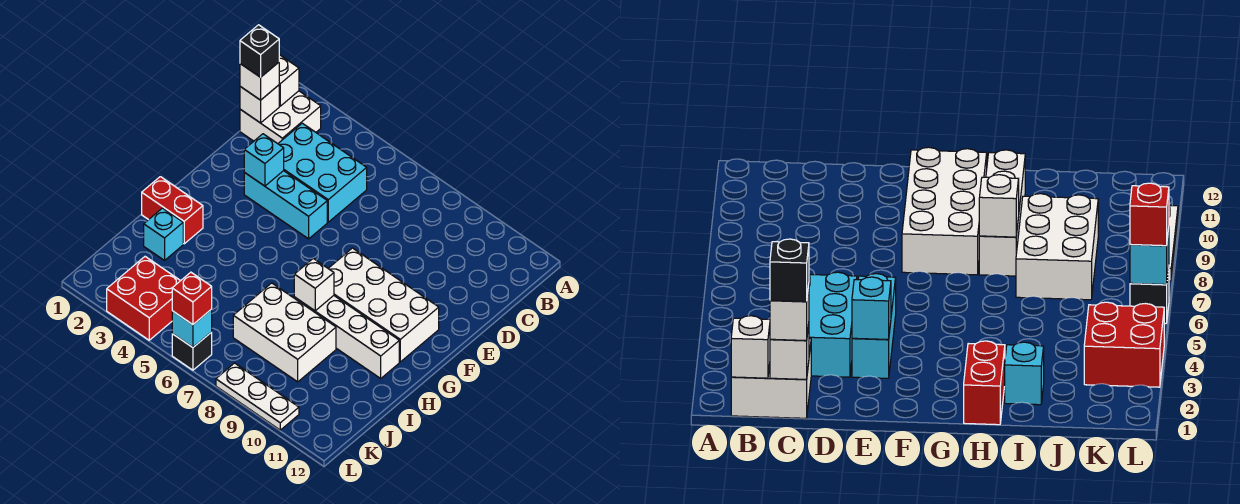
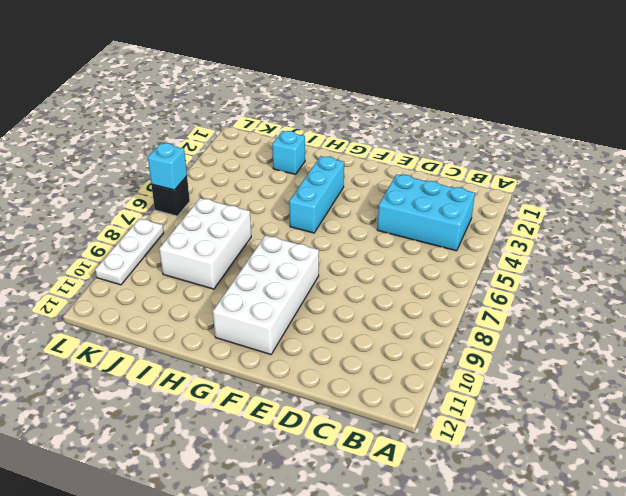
cyan brick B3:D4 level 1 -> cyan brick C3:D5 level 1
cyan brick G3:G5 level 1 -> cyan brick E3:E5 level 1
none -> white brick B1:C2 level 1
none -> red brick H1:H2 level 1
none -> white brick H8:H11 level 1

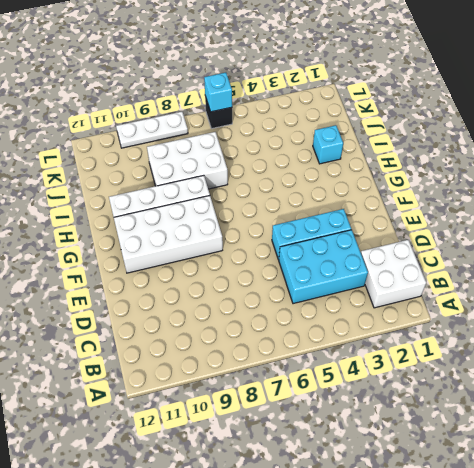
none -> red brick H1:H2 level 1
none -> red brick K3:L4 level 1
none -> white brick B1 level 2

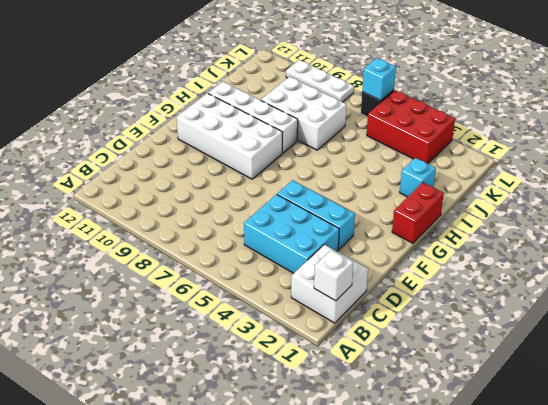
red brick G1:H1 level 1 -> red brick H1:H2 level 1
red brick K3:L5 level 1 -> red brick K3:L4 level 1
none -> white brick C1 level 2
none -> cyan brick E3 level 2
none -> white brick H8 level 2

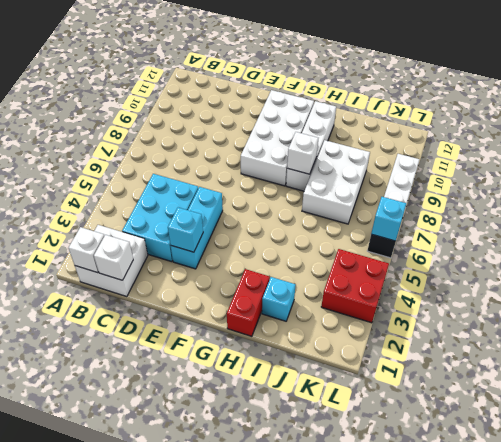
none -> white brick C1 level 3
none -> red brick L6 level 3
none -> black brick C1 level 4

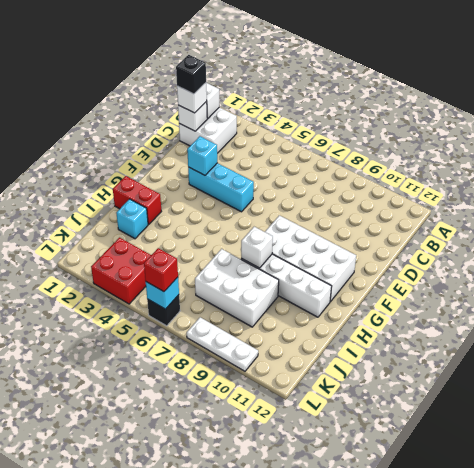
none -> cyan brick C3:D5 level 1

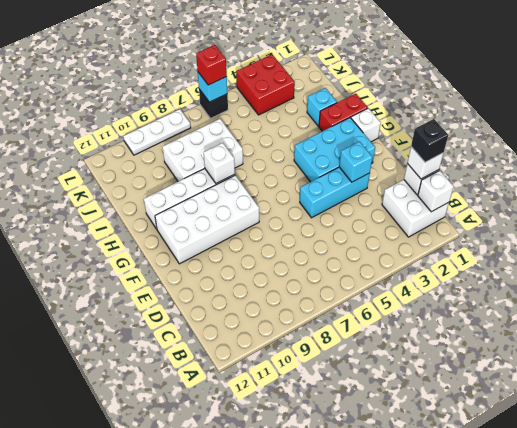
cyan brick F2:G4 level 1 -> cyan brick C3:D5 level 1
white brick G1 level 1 -> none

